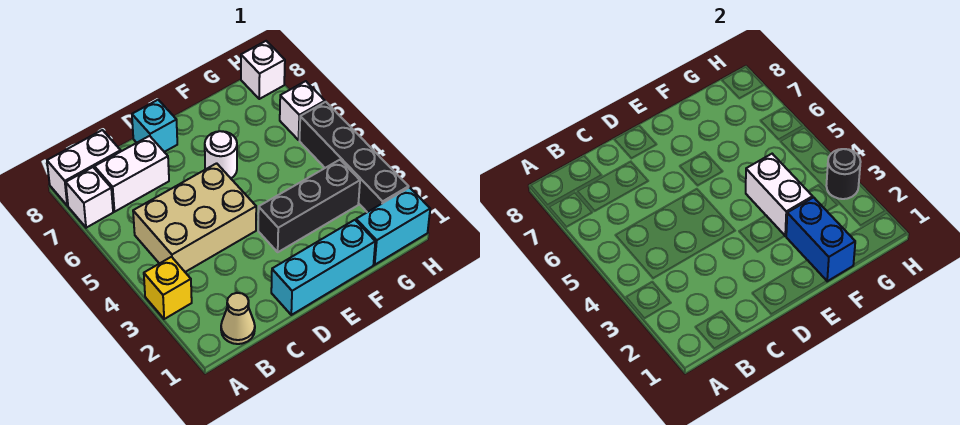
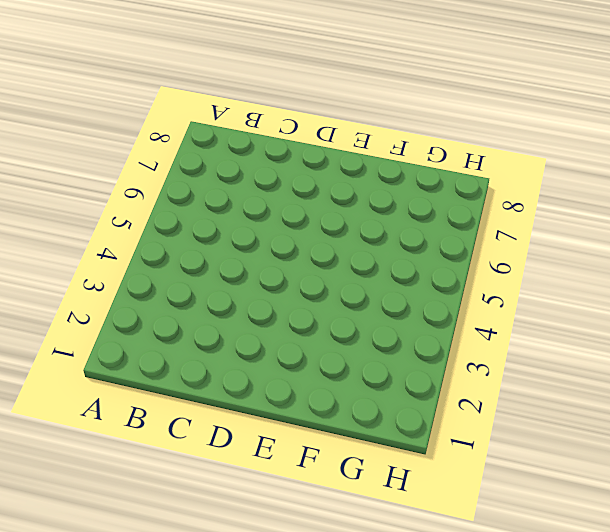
none -> yellow brick A3 level 1
none -> white brick A7 level 1
none -> white brick A8:B8 level 1

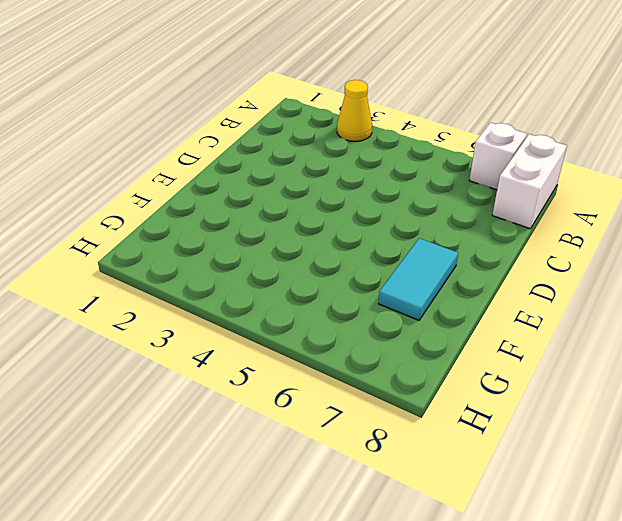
yellow cone A3 level 1 -> yellow brick A3 level 1
cyan tile E7:F7 level 1 -> none
none -> tan cone B1 level 1
none -> tan brick B4:D5 level 1
none -> white brick B7:C7 level 1

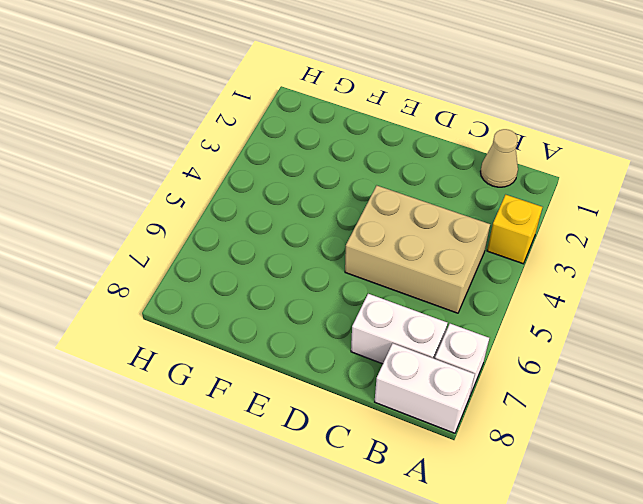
none -> cyan brick D1:F1 level 1
none -> cyan brick D8 level 1
none -> black brick E3:G3 level 1

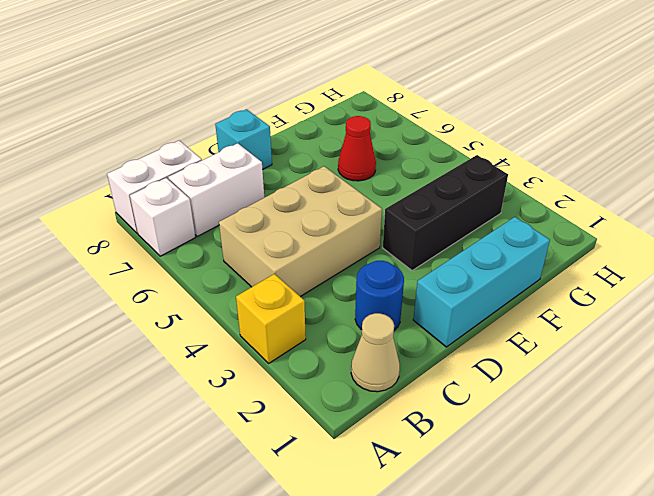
blue round brick C2 level 1 -> none
red cone F6 level 1 -> none
none -> white round brick E6 level 1
none -> cyan brick G1:H1 level 1
none -> black brick H2:H5 level 1

